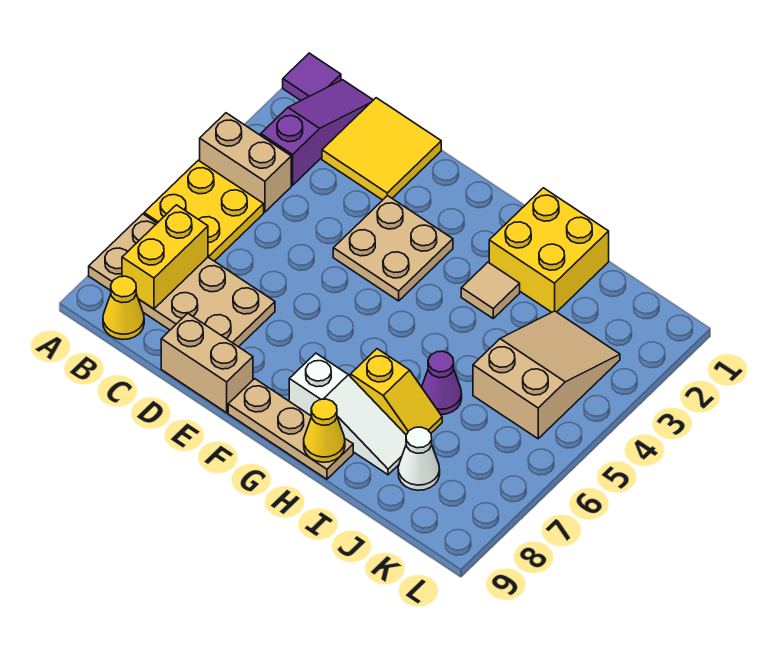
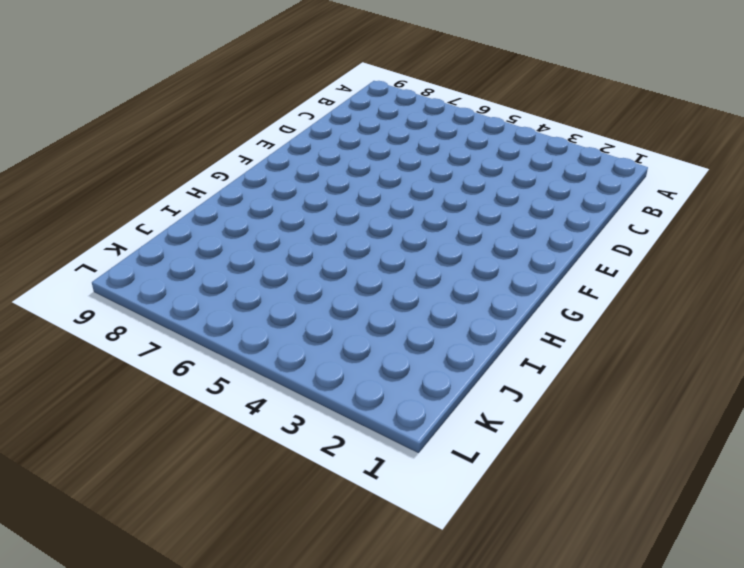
none -> purple tile A1 level 1
none -> tan brick A4:B4 level 1
none -> yellow plate A5:B6 level 1

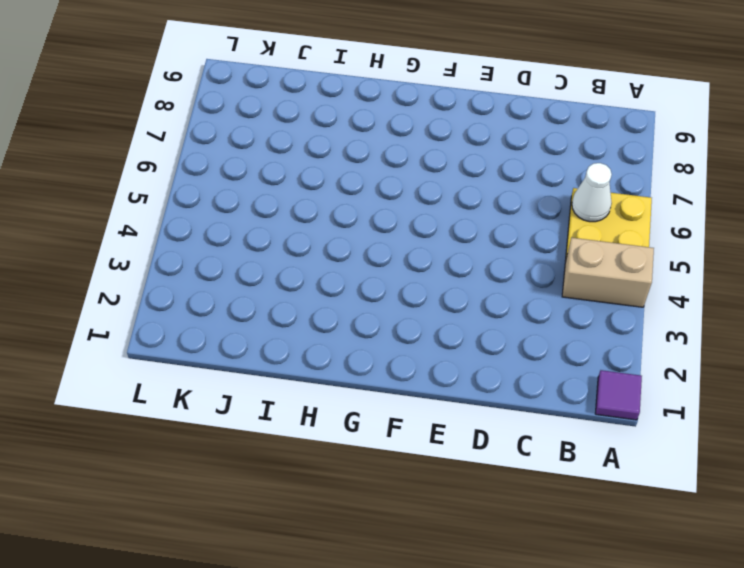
white cone B6 level 2 -> white cone J8 level 1
none -> tan plate A7:D8 level 1
none -> purple slope B1:B3 level 1 top 3
none -> yellow cone B9 level 1

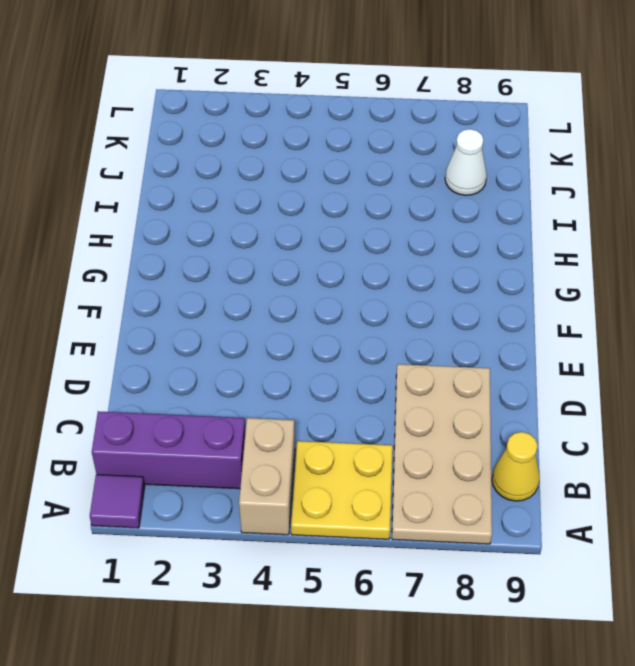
purple brick B1:B3 level 1 -> purple slope B1:B3 level 1 top 3
none -> yellow tile C1:D2 level 1
none -> tan brick D9:E9 level 1
none -> tan plate E3:F4 level 1

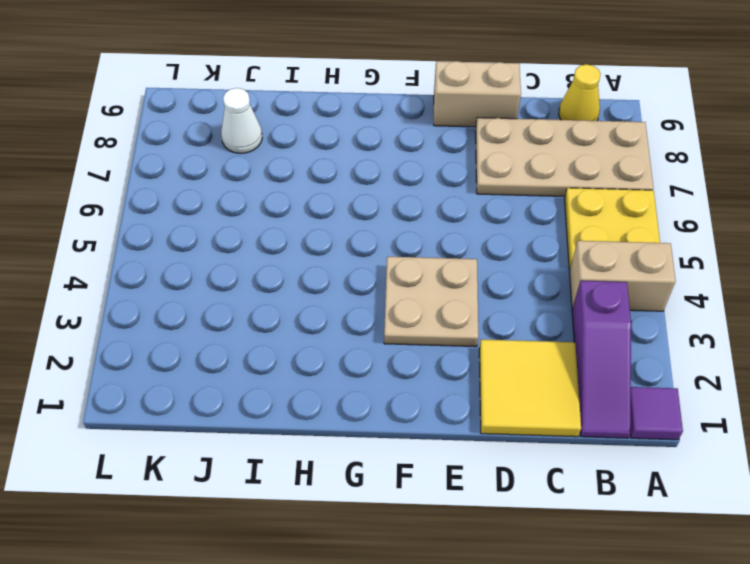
none -> tan plate F9:H9 level 1
none -> white slope G8:I8 level 1 top G
none -> yellow brick H1:I2 level 1

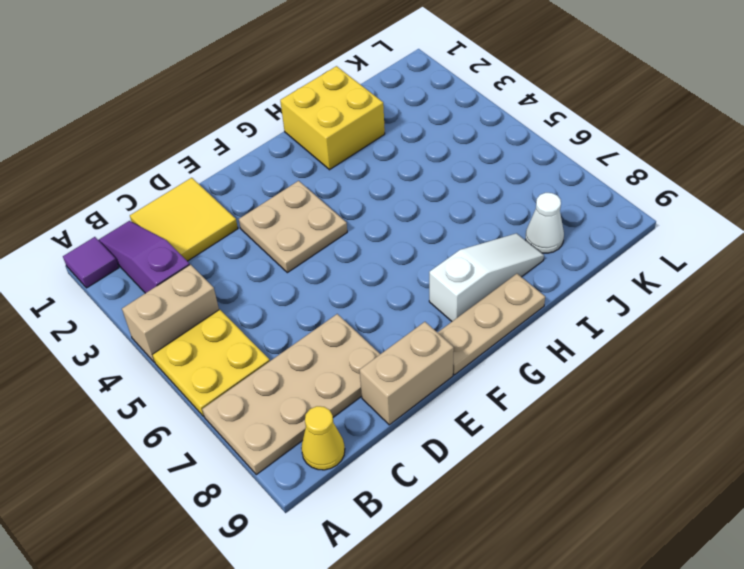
none -> tan tile H3 level 1
none -> yellow slope H7:I7 level 1 top H
none -> purple cone I6 level 1

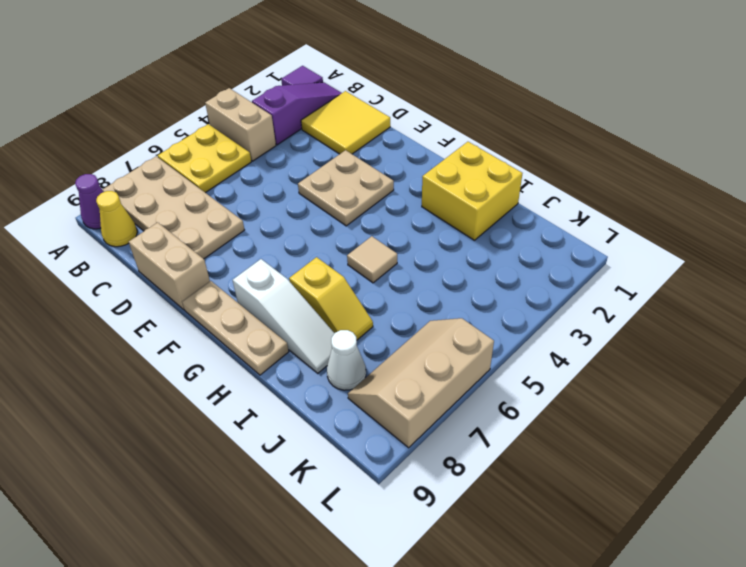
purple cone A9 level 1 -> purple cone I6 level 1
tan tile H5 level 1 -> tan tile H3 level 1
tan slope K6:L8 level 1 top L -> tan slope J3:K5 level 1 top 5
none -> yellow brick B7:B8 level 2
none -> yellow cone H9 level 2

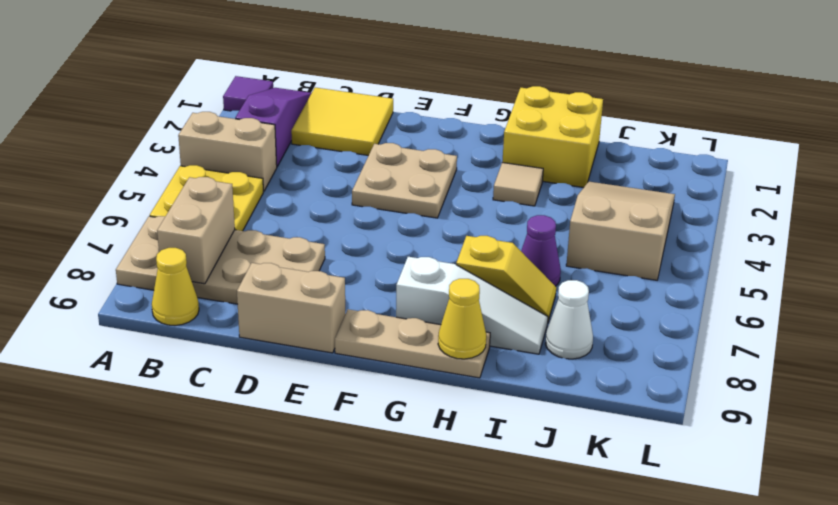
tan brick B7:B8 level 2 -> yellow brick B7:B8 level 2

